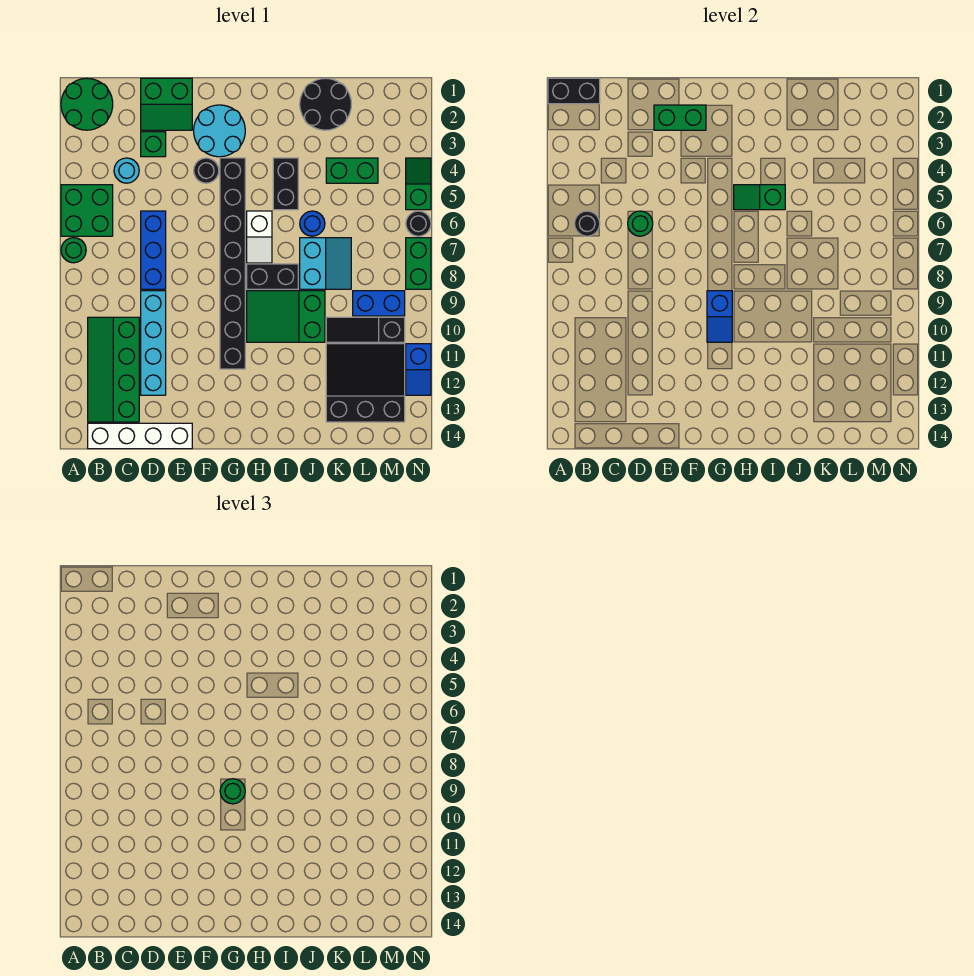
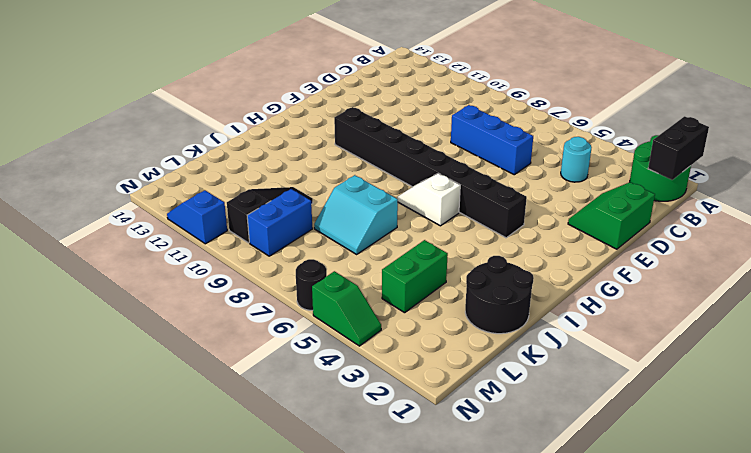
none -> green brick A5:B6 level 1
none -> green round brick A7 level 1
none -> green slope B10:C13 level 1 top C
none -> white brick B14:E14 level 1

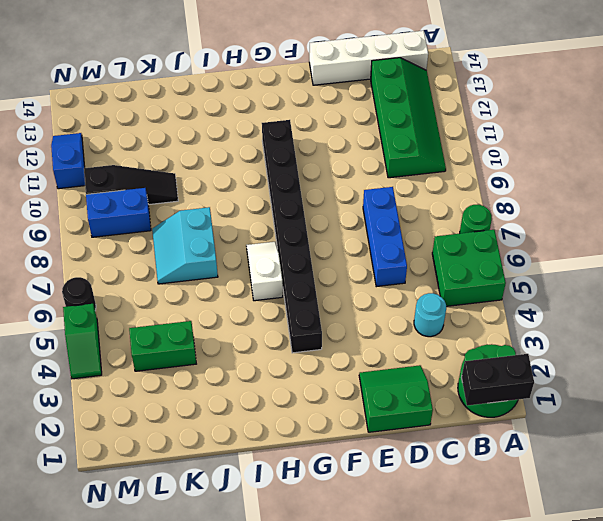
none -> green brick D3 level 1
none -> cyan brick D9:D12 level 1
none -> cyan round brick F2:G3 level 1
none -> black round brick F4 level 1

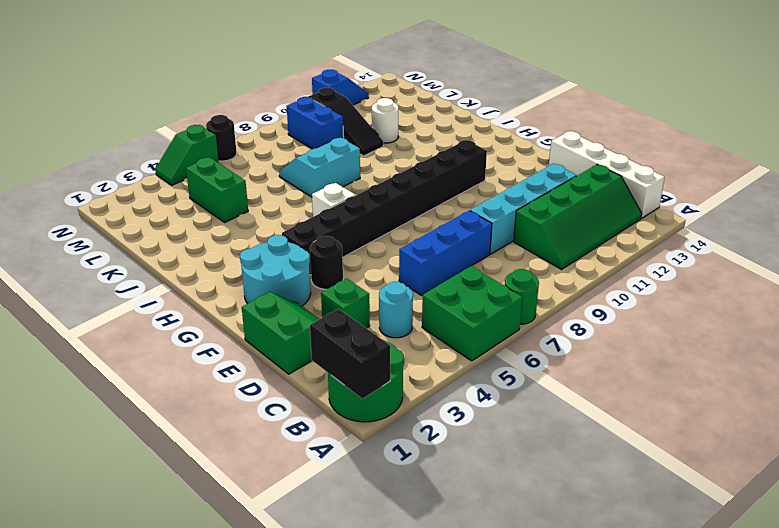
white round brick K11 level 1 -> black slope K11:M13 level 1 top 13
none -> black brick H8:I8 level 1
none -> green slope H9:J10 level 1 top J
none -> black brick I4:I5 level 1
none -> black round brick J1:K2 level 1

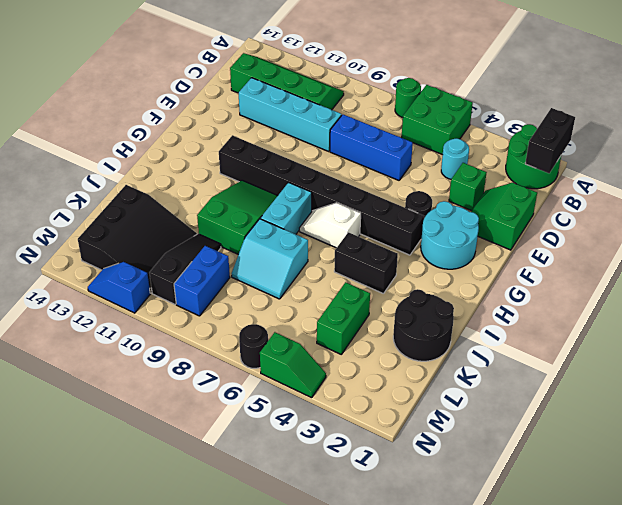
cyan brick H8:I8 level 1 -> black brick H8:I8 level 1
none -> white brick B14:E14 level 1
none -> blue round brick J6 level 1
none -> green brick N7:N8 level 1
none -> black round brick B6 level 2

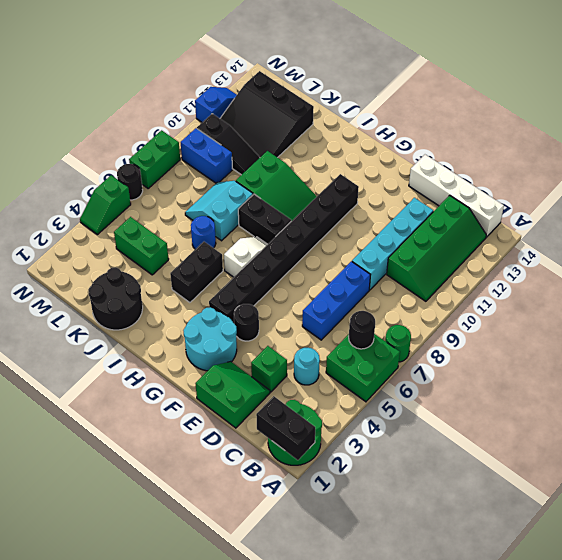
none -> green round brick D6 level 2
none -> green brick E2:F2 level 2
none -> blue slope G9:G10 level 2 top 9
none -> green slope H5:I5 level 2 top I

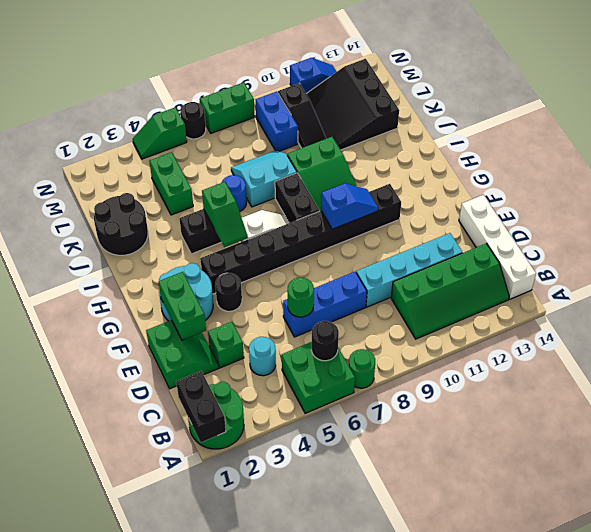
none -> green round brick G9 level 3

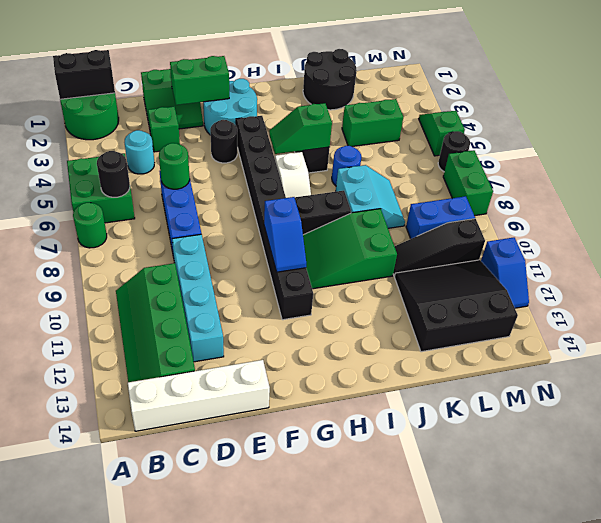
none -> green round brick G9 level 3

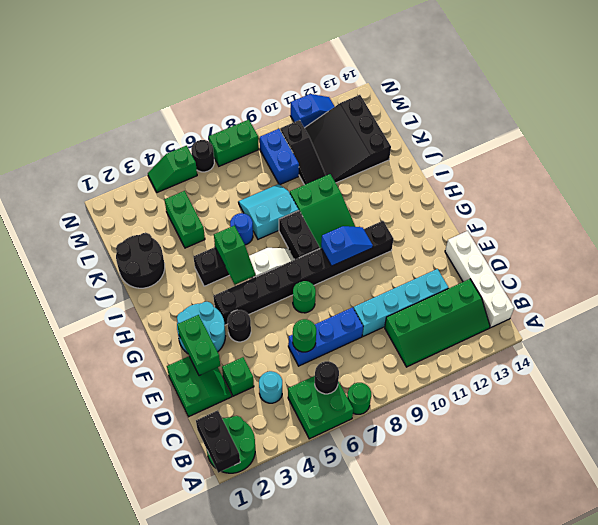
green round brick F7 level 1 -> green round brick G9 level 3

